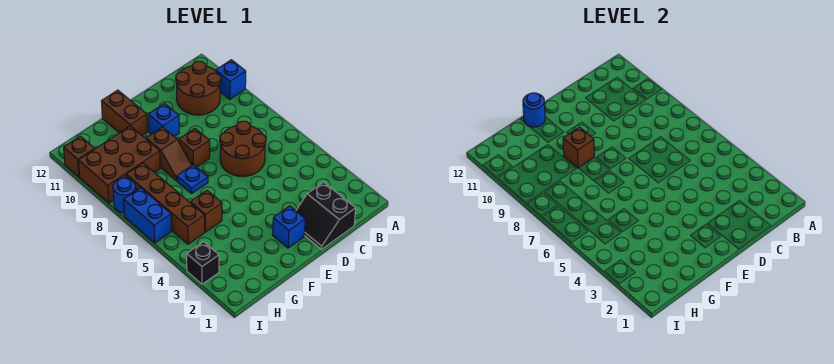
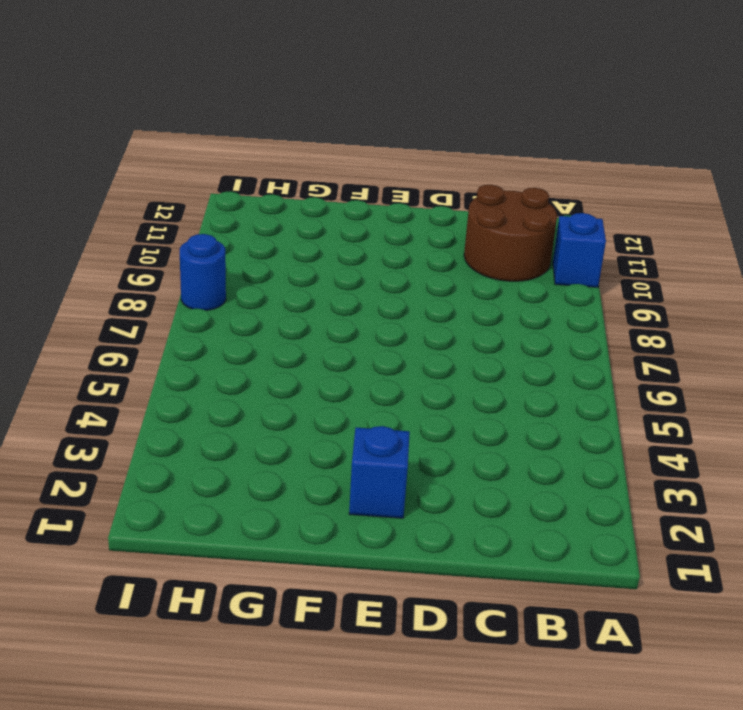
none -> black slope C1:D2 level 1 top C
none -> brown round brick C6:D7 level 1
none -> brown brick E8 level 1

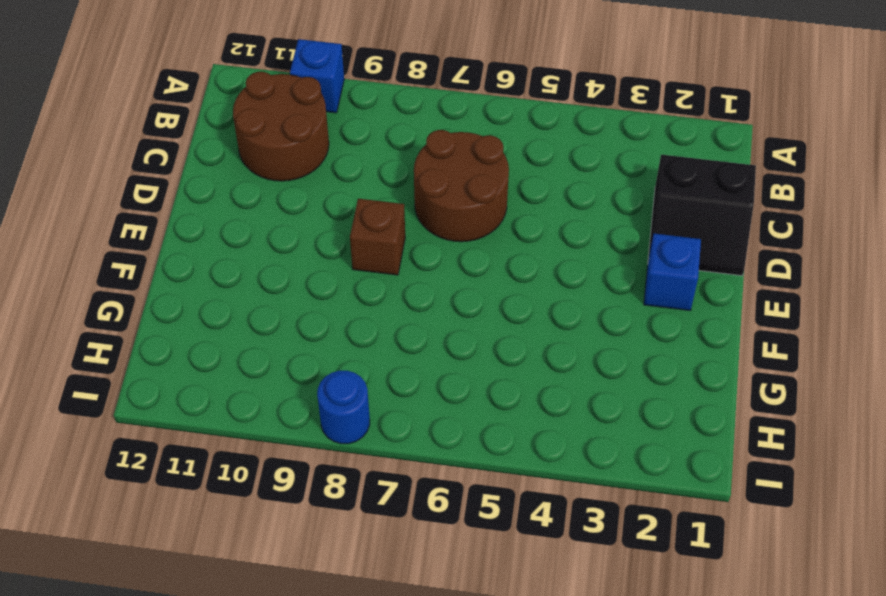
none -> blue brick E10 level 1
none -> blue plate F7 level 1
none -> brown slope F8:F9 level 1 top 9

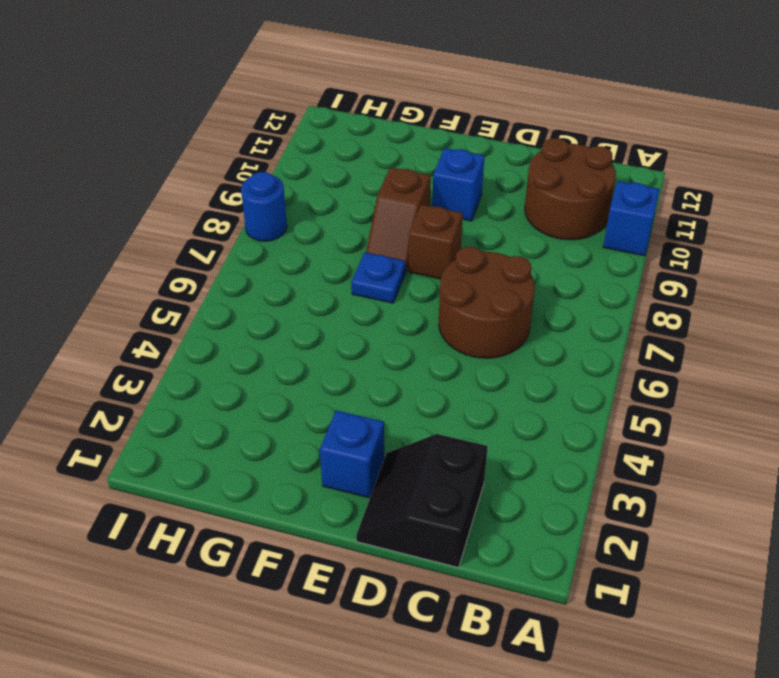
none -> brown brick F11:F12 level 1
none -> brown brick G5 level 1
none -> brown brick G9:I10 level 1

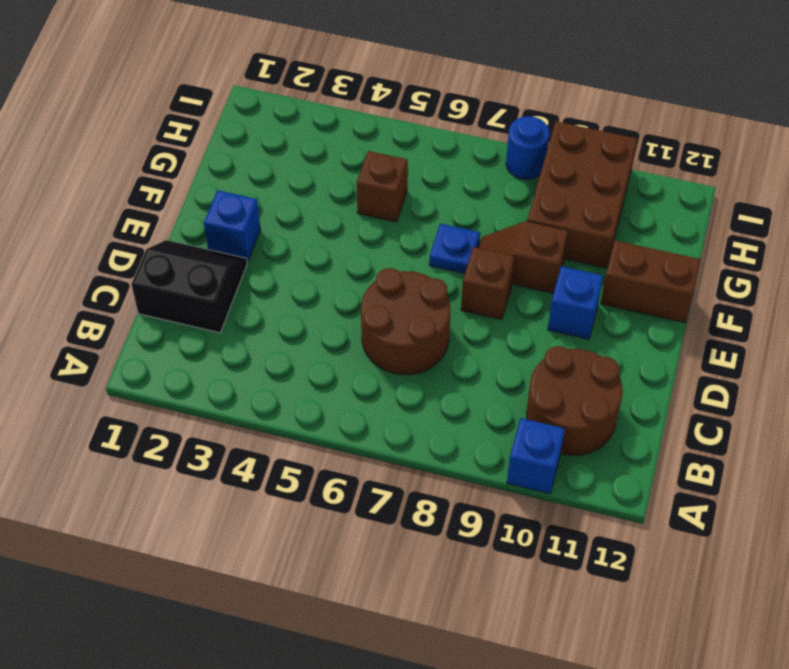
none -> brown brick H5:H8 level 1
none -> black brick I3 level 1
none -> blue brick I6:I7 level 1

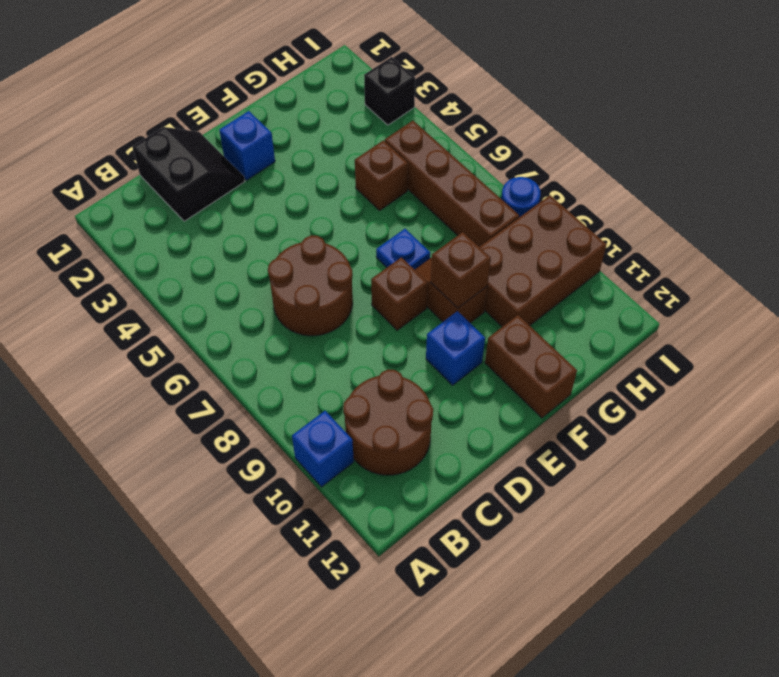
none -> blue brick I6:I7 level 1
none -> brown brick I11 level 1
none -> blue round brick F12 level 2

